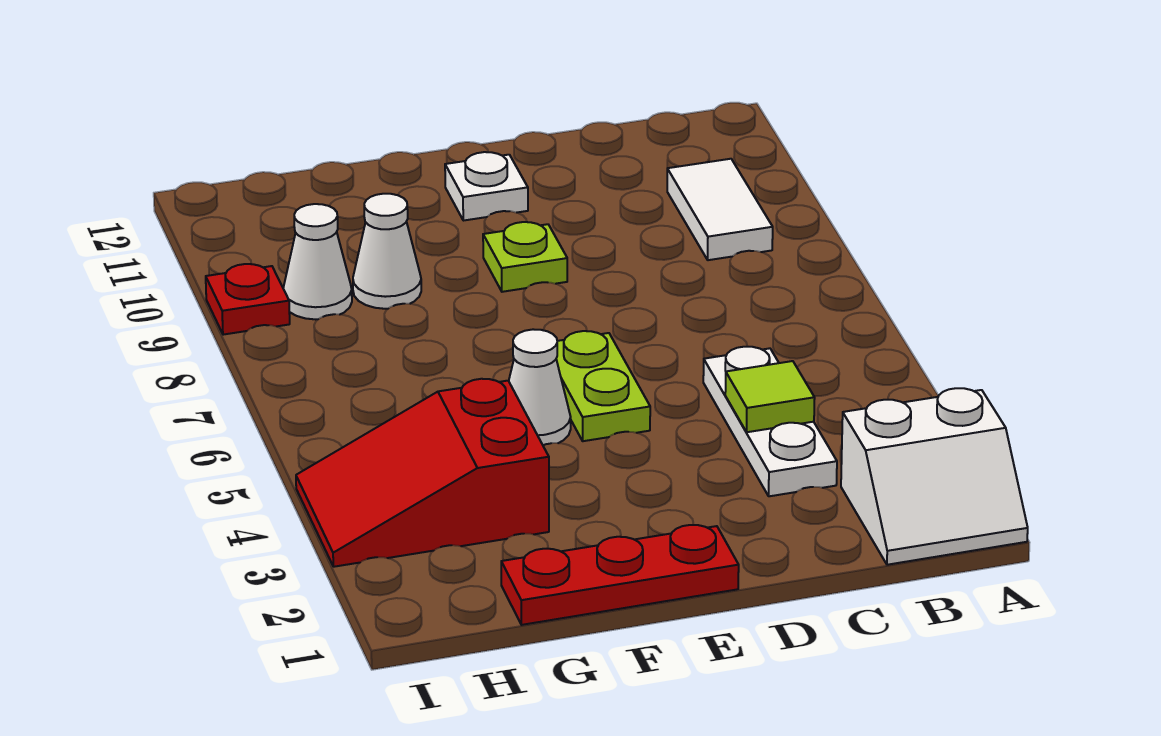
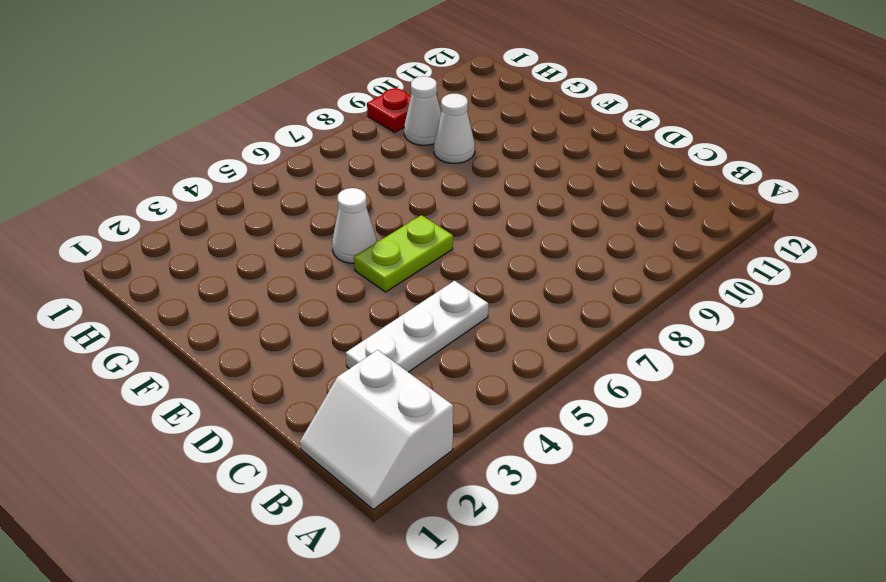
none -> white tile B9:B10 level 1
none -> red plate E1:G1 level 1
none -> lime plate E9 level 1

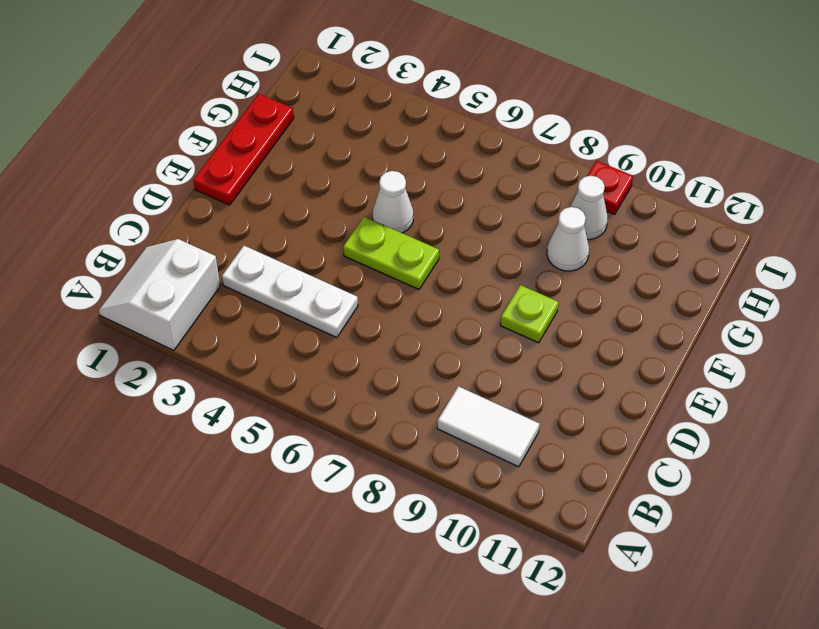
none -> white plate E11 level 1
none -> red slope G3:I4 level 1 top G
none -> lime tile C4 level 2

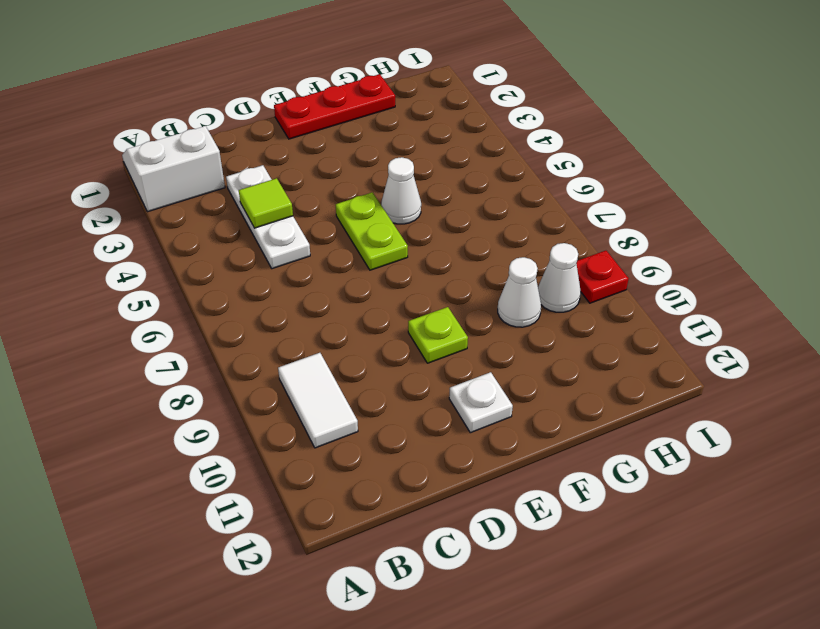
none -> red slope G3:I4 level 1 top G

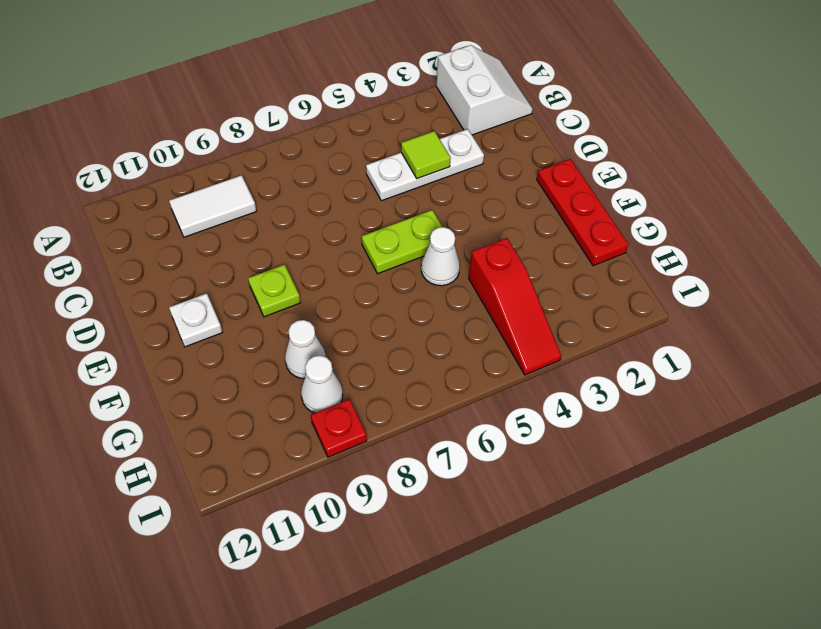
red slope G4:I4 level 1 top G -> red slope G3:I4 level 1 top G

